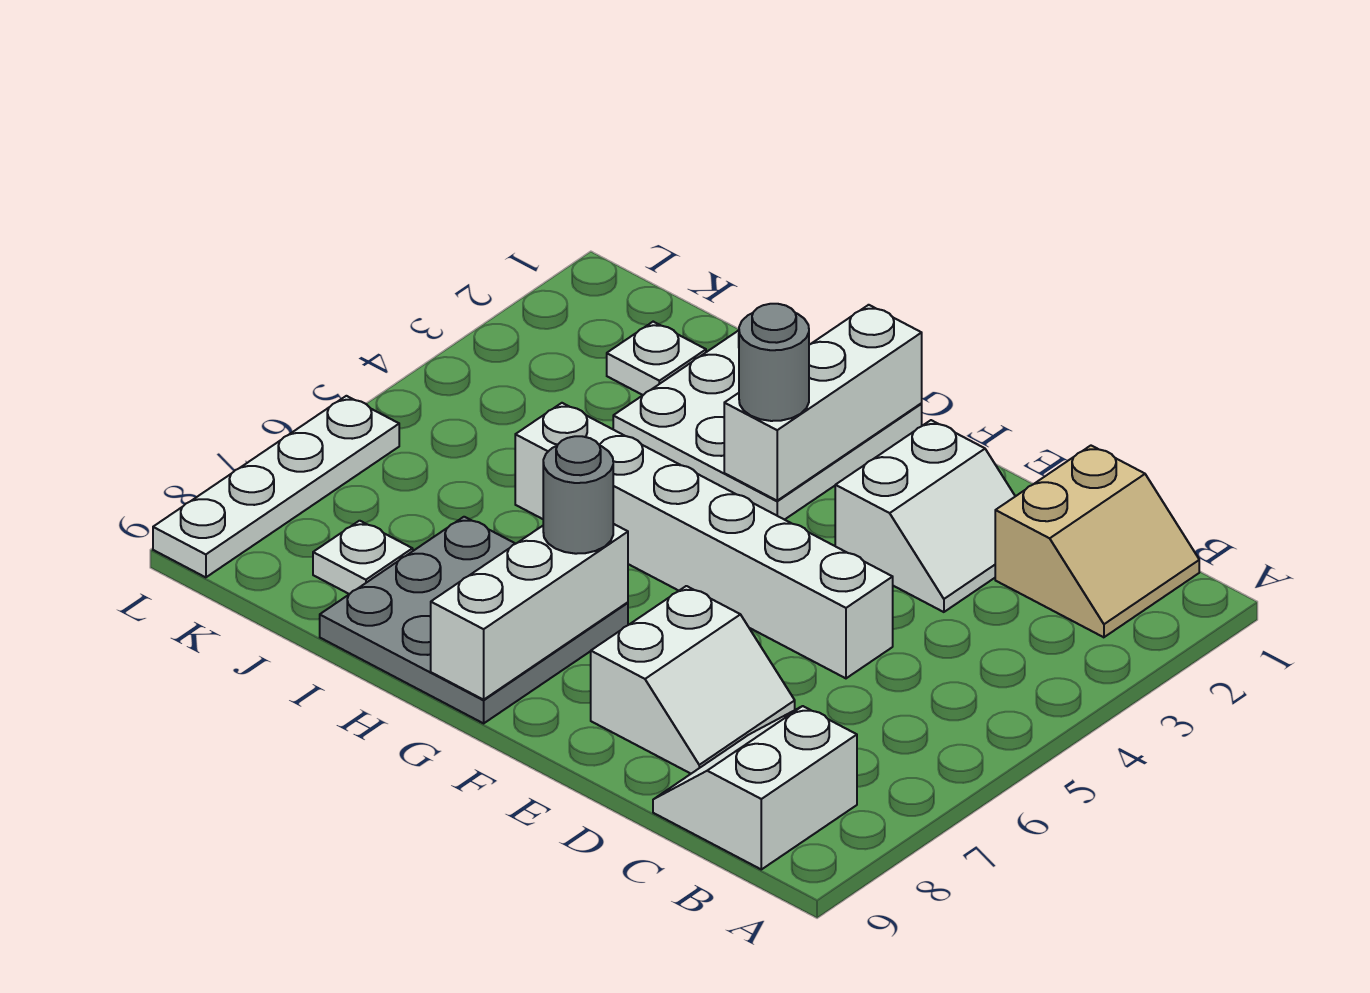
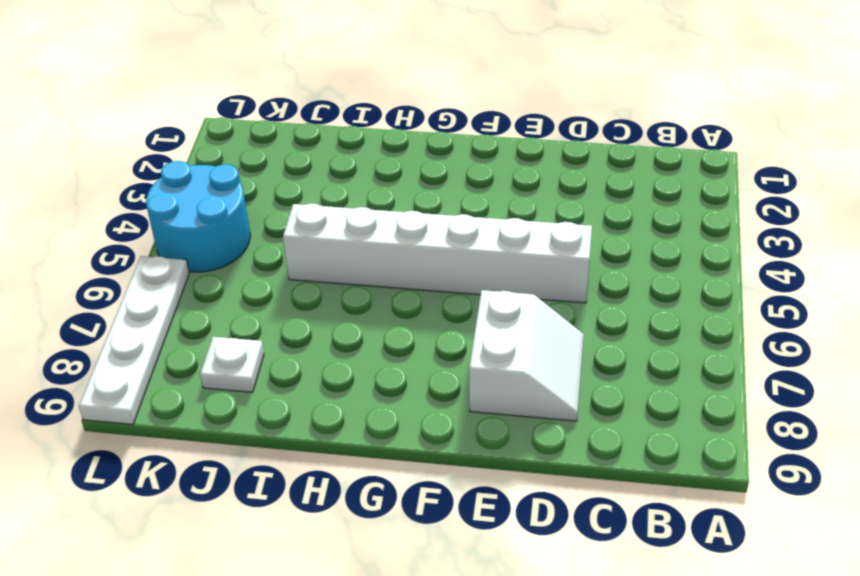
cyan round brick K4:L5 level 1 -> none
none -> tan slope B1:C2 level 1 top C
none -> white slope B8:C9 level 1 top B
none -> white slope D2:E3 level 1 top E

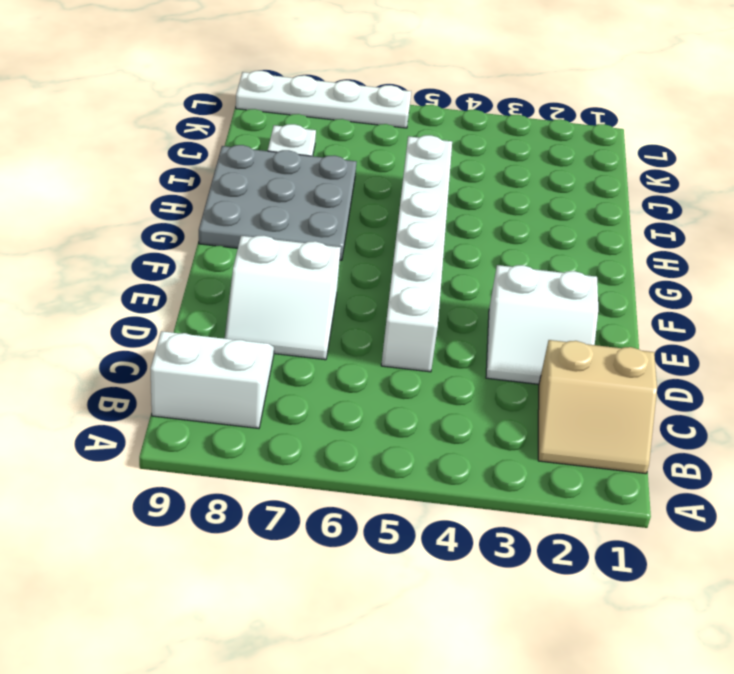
none -> white plate G1:I3 level 1
none -> white plate J2 level 1
none -> white brick G1:G3 level 2

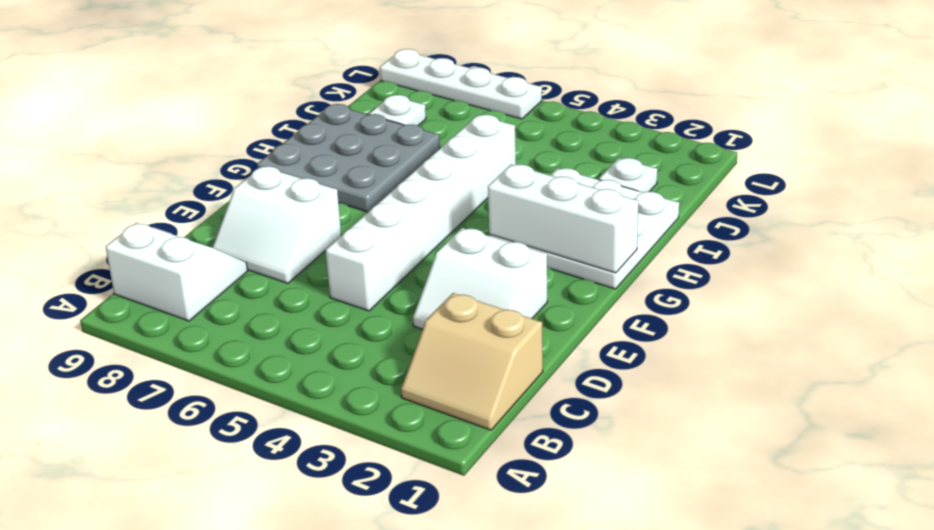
none -> white brick G7:G9 level 2
none -> grey round brick G3 level 3
none -> grey round brick G7 level 3

